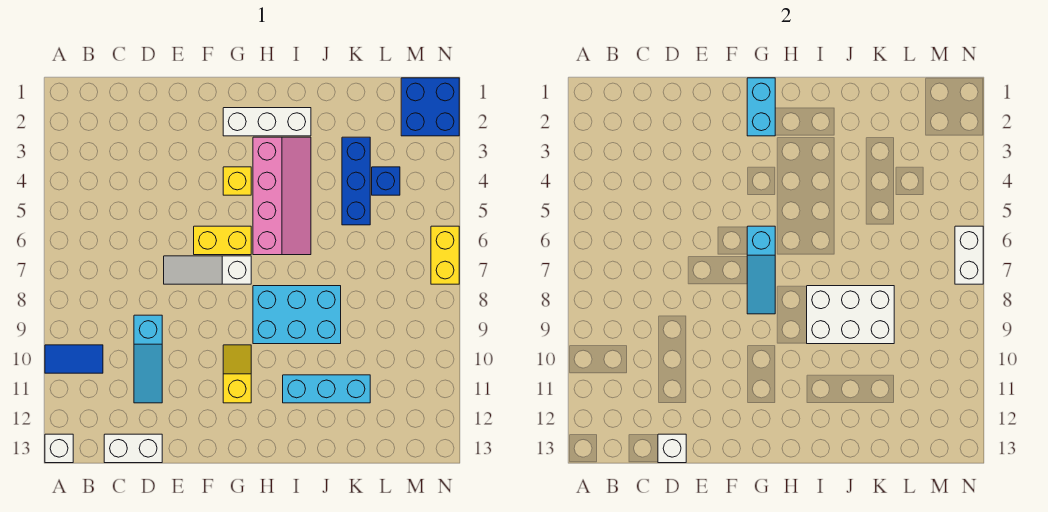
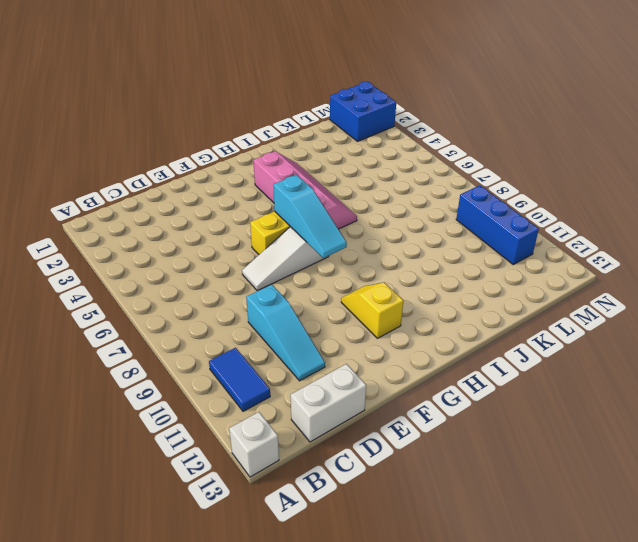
blue tile B10:B11 level 1 -> blue tile A10:B10 level 1
blue brick M9:M11 level 1 -> blue brick K3:K5 level 1
none -> white brick G2:I2 level 1
none -> yellow brick G4 level 1
none -> cyan brick H8:J9 level 1

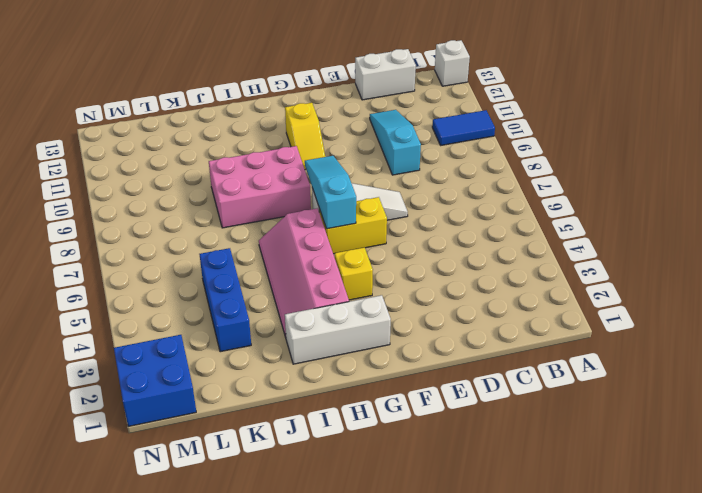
pink brick H8:J9 level 1 -> cyan brick H8:J9 level 1
none -> cyan brick I11:K11 level 1
none -> blue brick L4 level 1
none -> yellow brick N6:N7 level 1

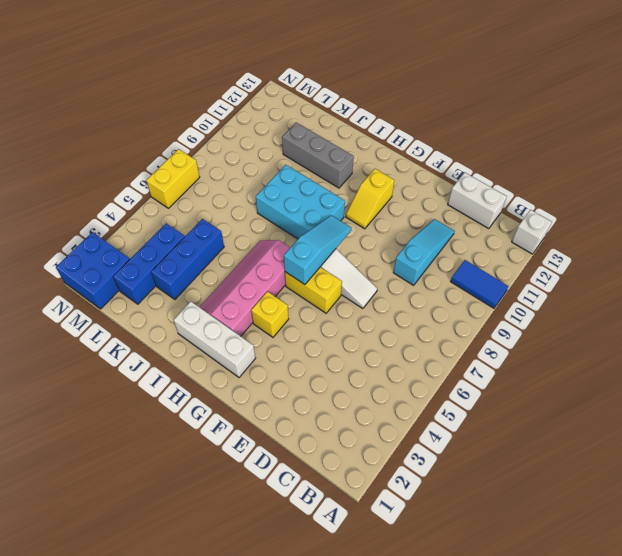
grey brick I11:K11 level 1 -> cyan brick I11:K11 level 1
blue brick L2:L4 level 1 -> blue brick L4 level 1
none -> white brick D13 level 2
none -> cyan brick G1:G2 level 2
none -> white brick I8:K9 level 2

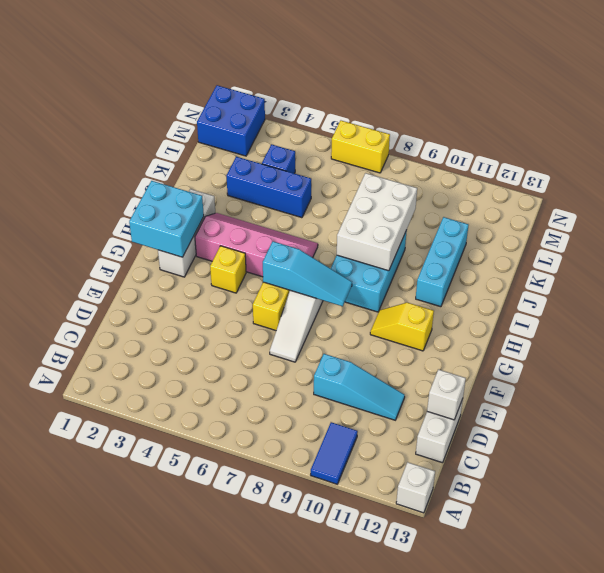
cyan brick G1:H2 level 2 -> cyan brick G1:G2 level 2
none -> white brick N6:N7 level 2

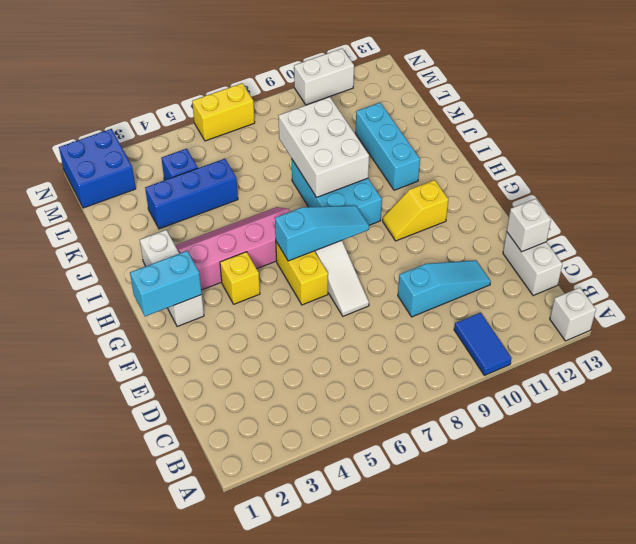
white brick N10:N11 level 1 -> white brick N6:N7 level 2

